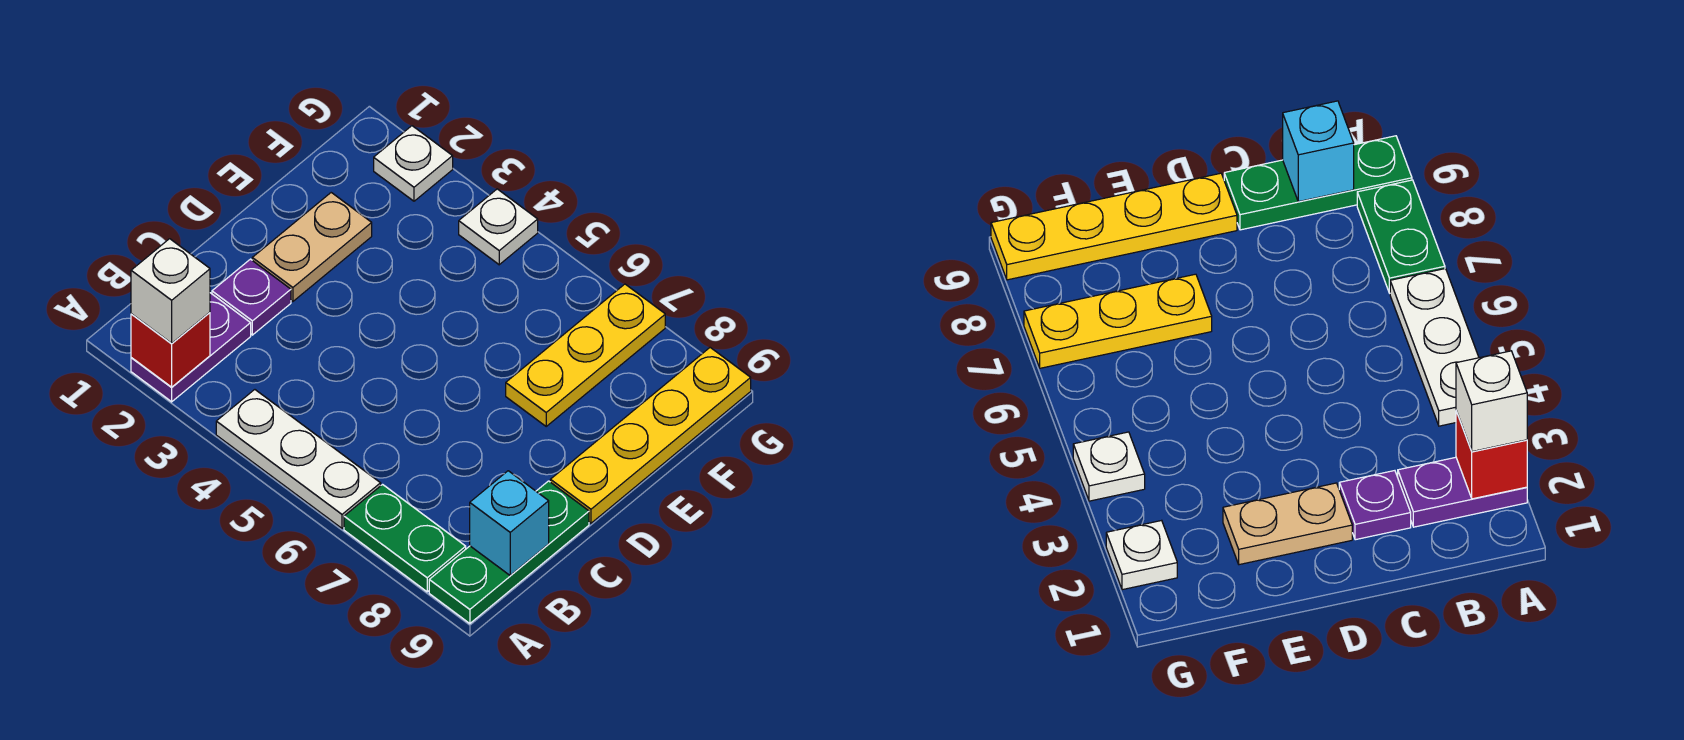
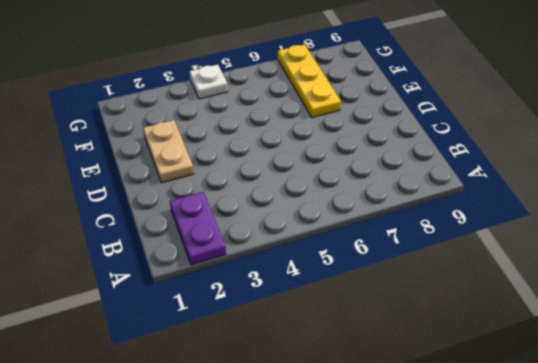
none -> white plate A4:A6 level 1
none -> green plate A7:A8 level 1
none -> green plate A9:C9 level 1

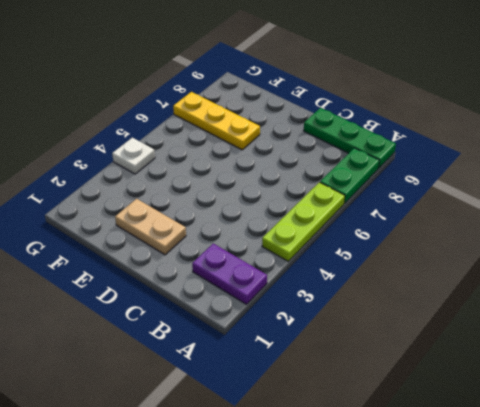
lime plate A4:A6 level 1 -> white plate A4:A6 level 1
none -> purple plate C2 level 1
none -> yellow plate D9:G9 level 1
none -> white plate G2 level 1

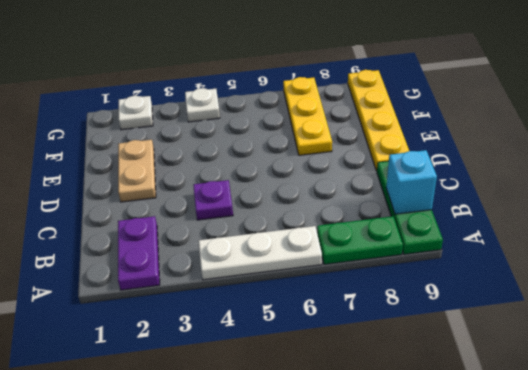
purple plate C4 level 1 -> purple plate C2 level 1
none -> red brick A2 level 2
none -> white brick A2 level 3

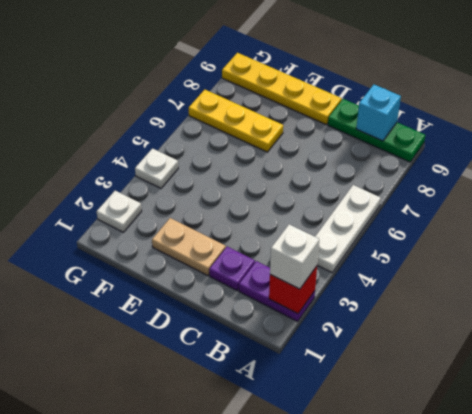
none -> green plate A7:A8 level 1

